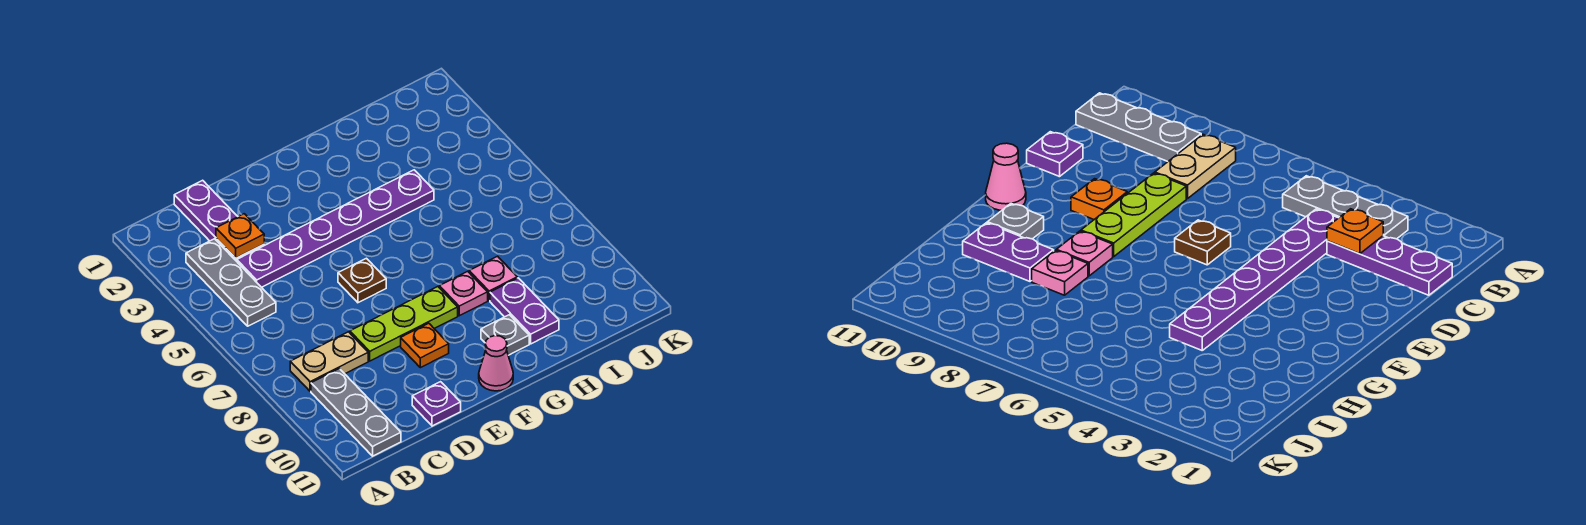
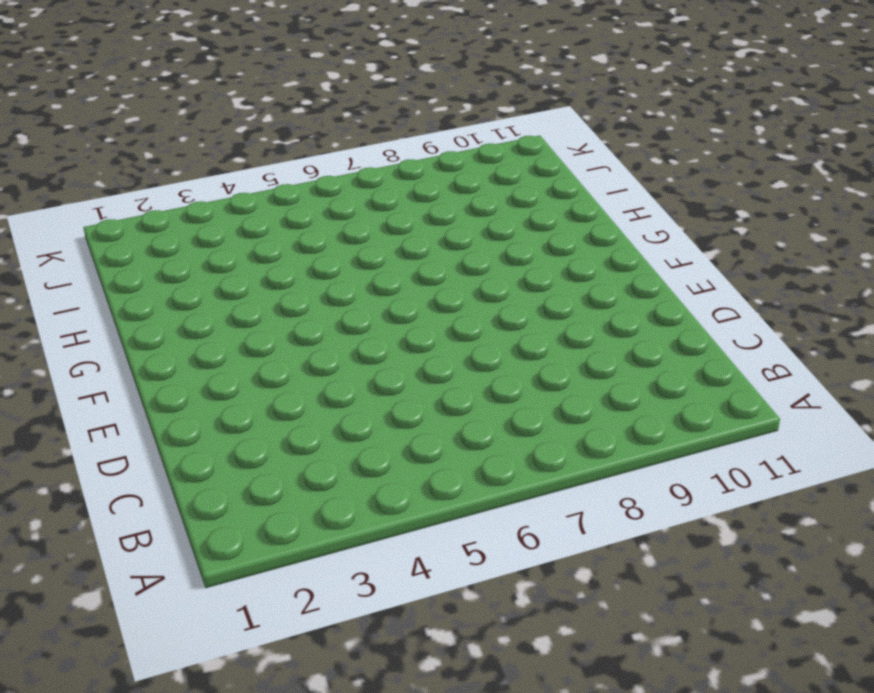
none -> grey plate B3:B5 level 1
none -> tan plate B8:C8 level 1
none -> grey plate B9:B11 level 1

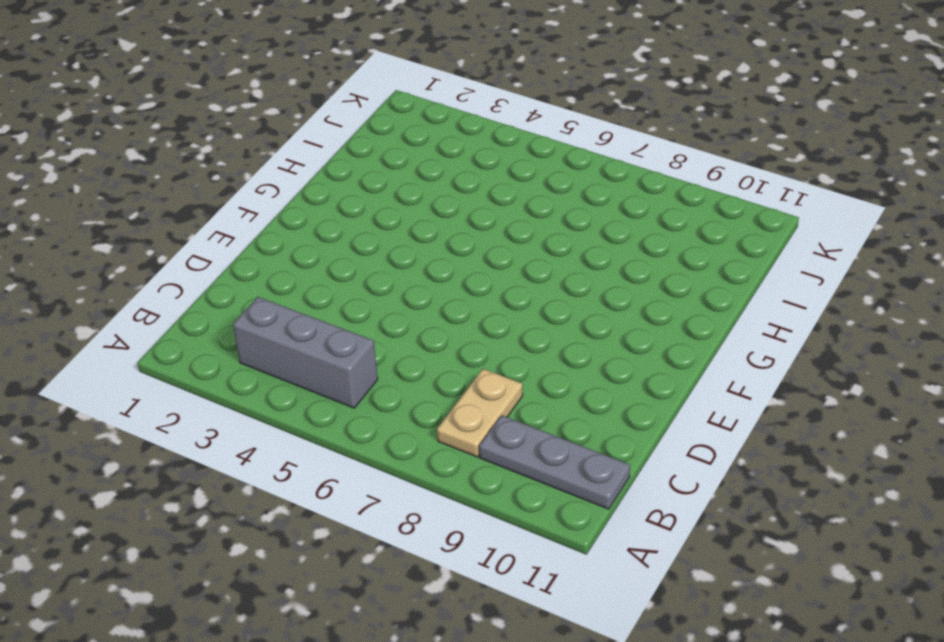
grey brick B3:B5 level 1 -> grey plate B3:B5 level 1
none -> purple plate C1:C3 level 1
none -> purple plate C4:H4 level 1
none -> lime plate D8:F8 level 1

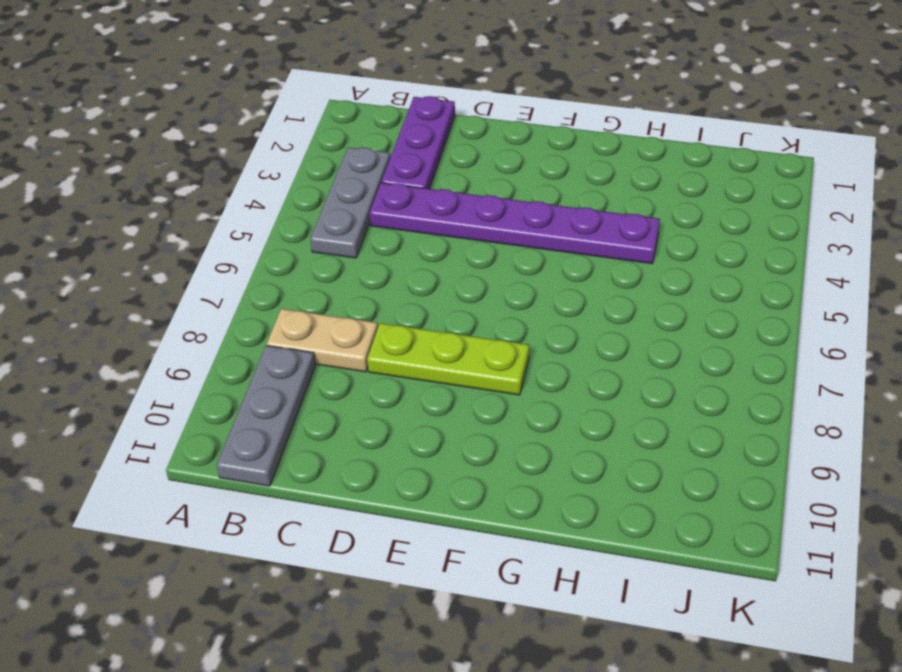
none -> purple plate D11 level 1
none -> brown plate E6 level 1
none -> orange plate E9 level 1

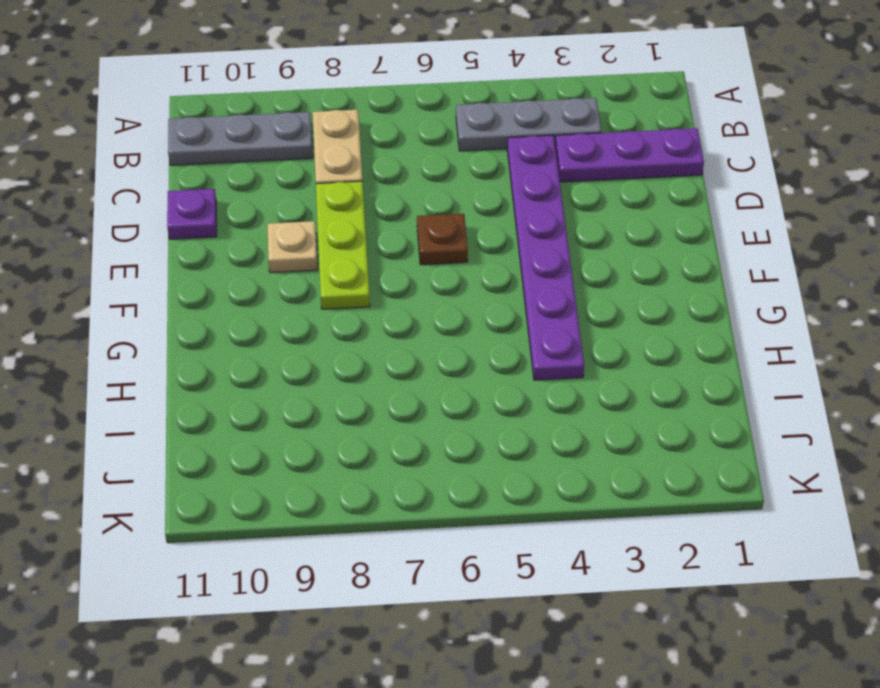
tan plate E9 level 1 -> orange plate E9 level 1
none -> pink cone F11 level 1
none -> pink plate G8 level 1
none -> grey plate G10 level 1

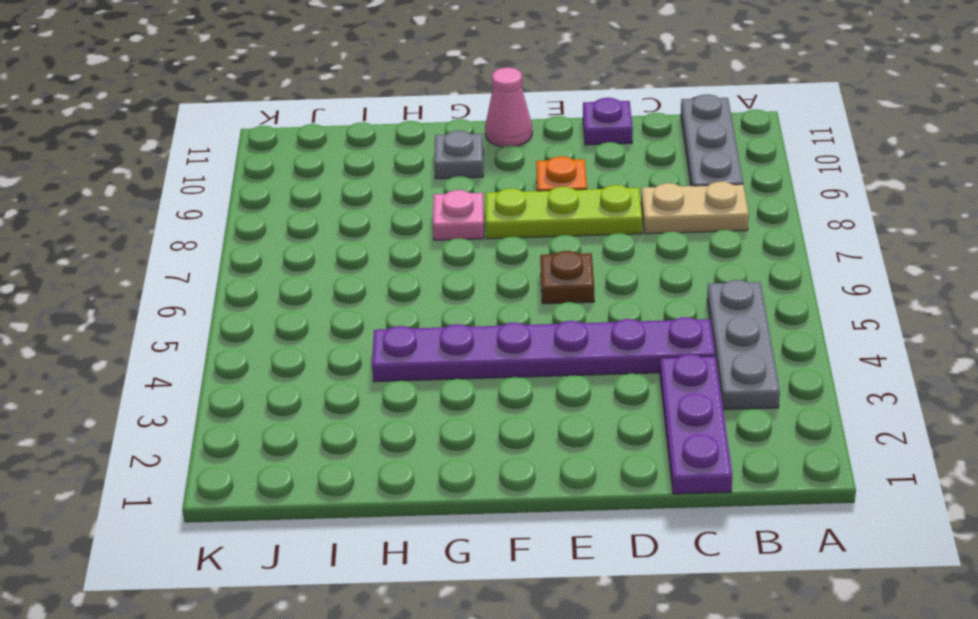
none -> pink plate H8 level 1
none -> purple plate H9:H10 level 1
none -> orange plate C3 level 2

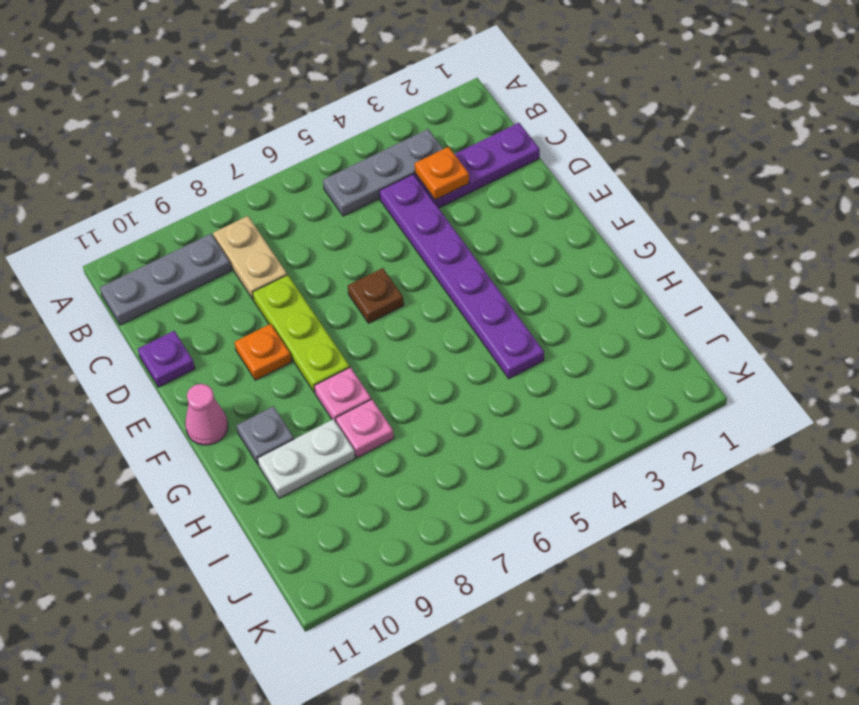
white plate H9:H10 level 1 -> purple plate H9:H10 level 1

